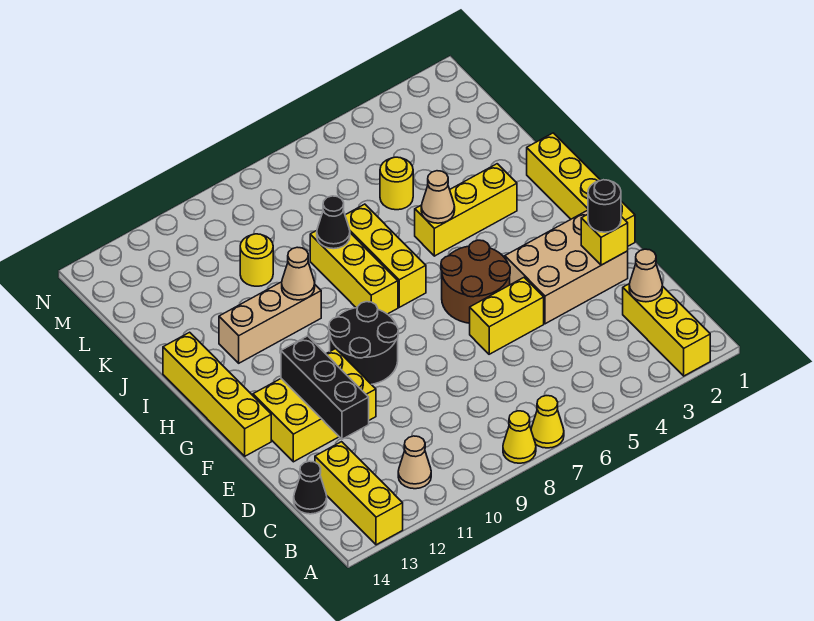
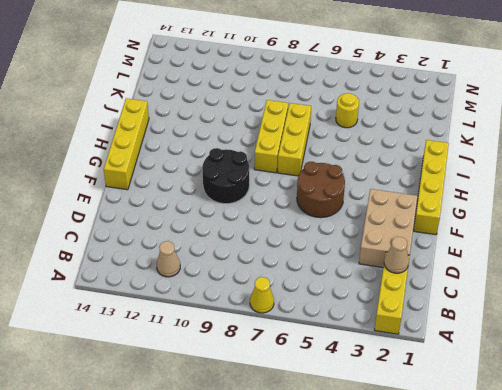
tan brick D2:F3 level 1 -> tan brick E2:F4 level 1
none -> yellow cone A8 level 1
none -> yellow brick A13:C13 level 1
none -> black cone C14 level 1

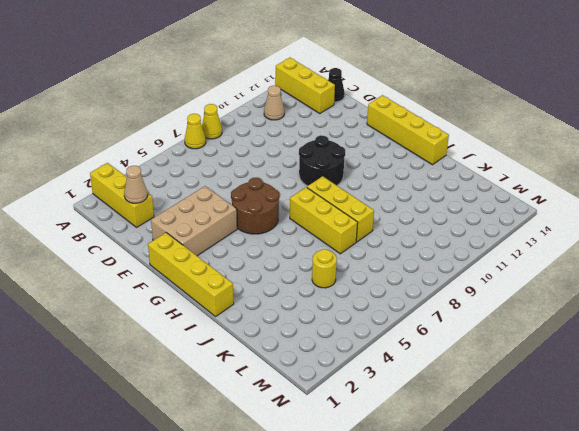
none -> yellow brick E5:E6 level 1
none -> yellow brick E11:F13 level 1
none -> yellow brick I3:I5 level 1

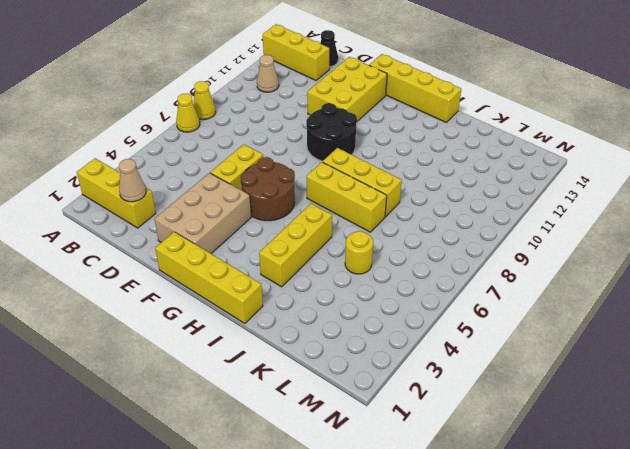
none -> tan brick I10:I12 level 1
none -> yellow round brick K10 level 1
none -> black brick D12:F12 level 2

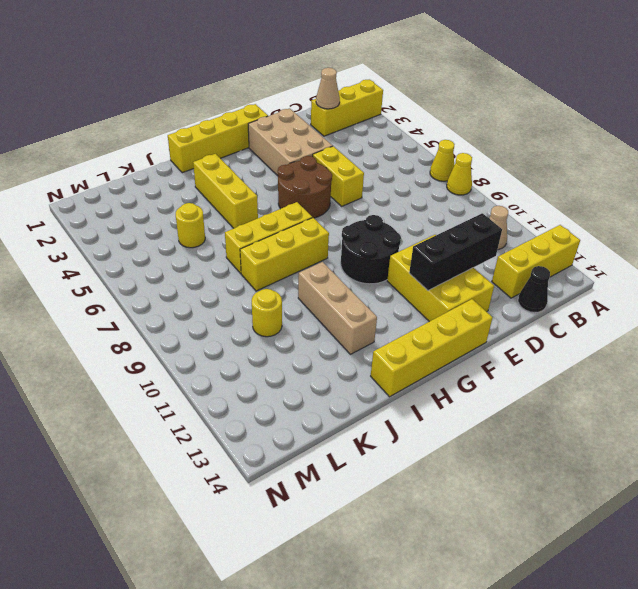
none -> yellow brick E2 level 2
none -> tan cone I5 level 2
none -> tan cone I10 level 2

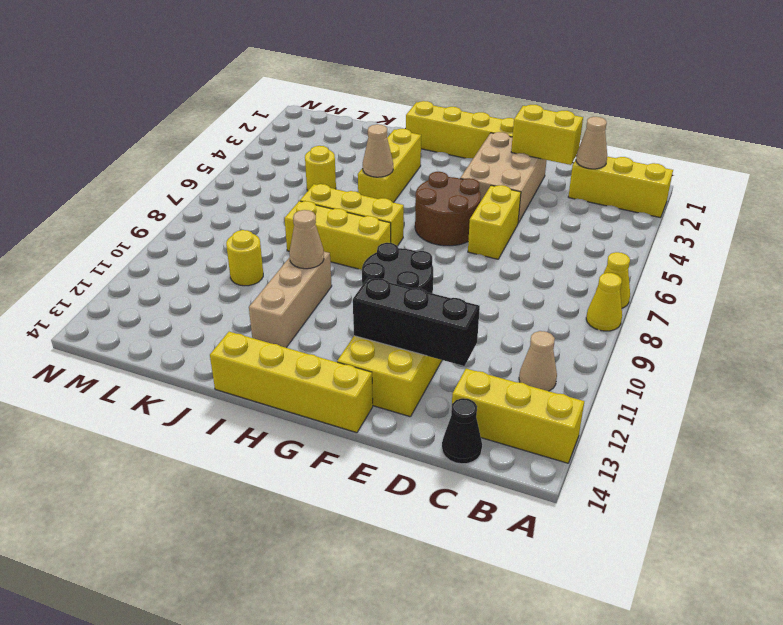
yellow brick D2:E2 level 2 -> yellow brick E2 level 2
none -> black cone J8 level 2
none -> black round brick E2 level 3

